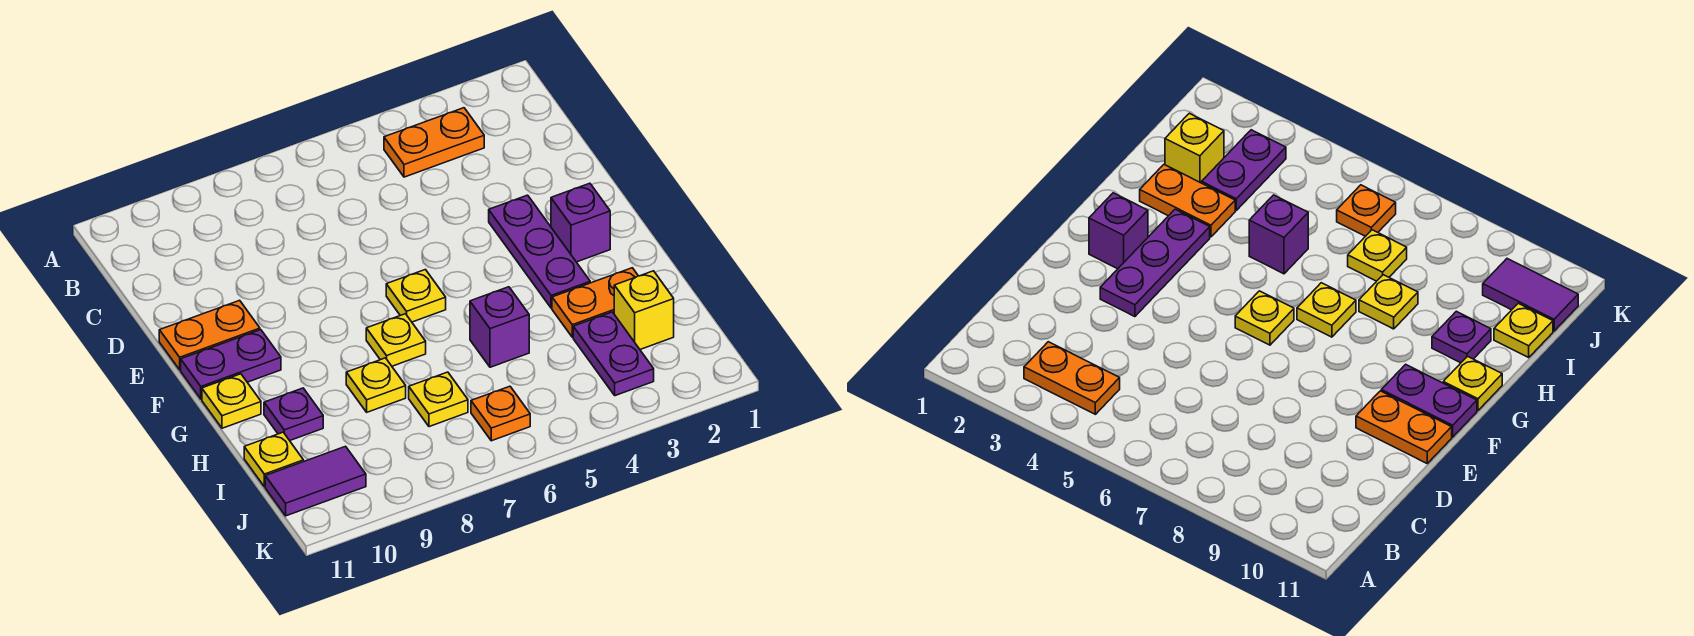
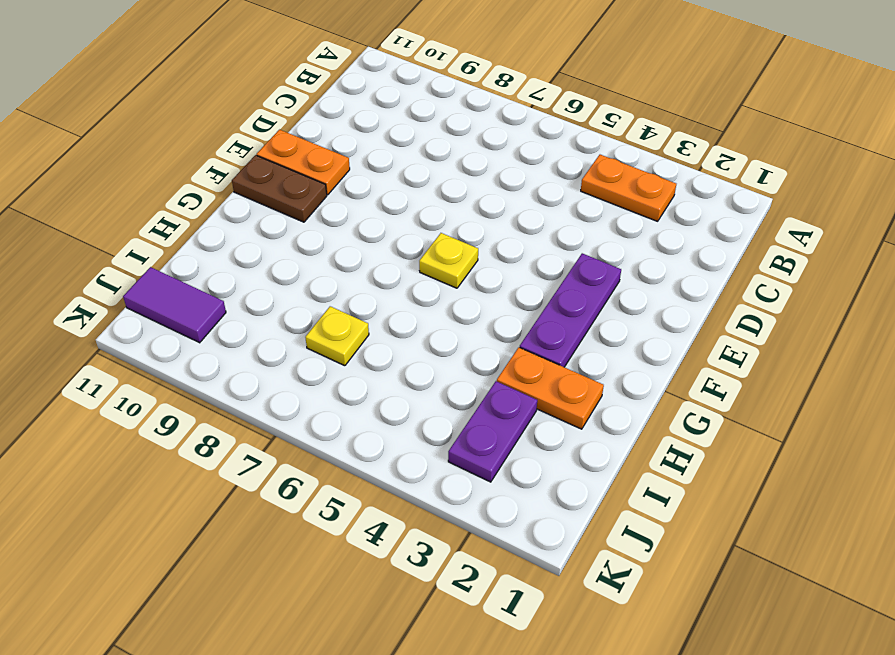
brown plate F10:F11 level 1 -> purple plate F10:F11 level 1
none -> purple brick F2 level 1
none -> yellow plate G7 level 1
none -> yellow plate G11 level 1

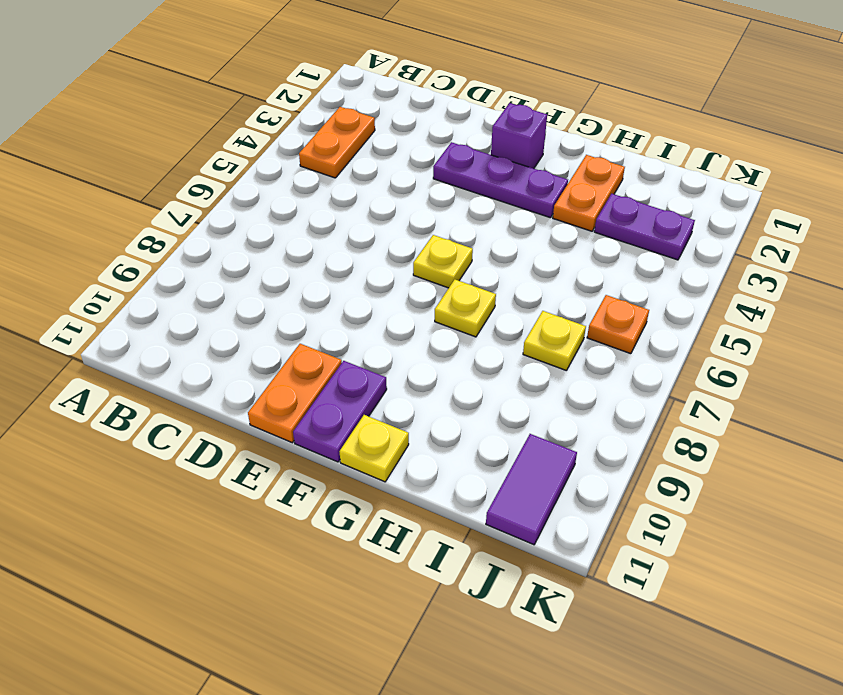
none -> purple brick H5 level 1
none -> yellow plate H8 level 1
none -> purple plate H10 level 1

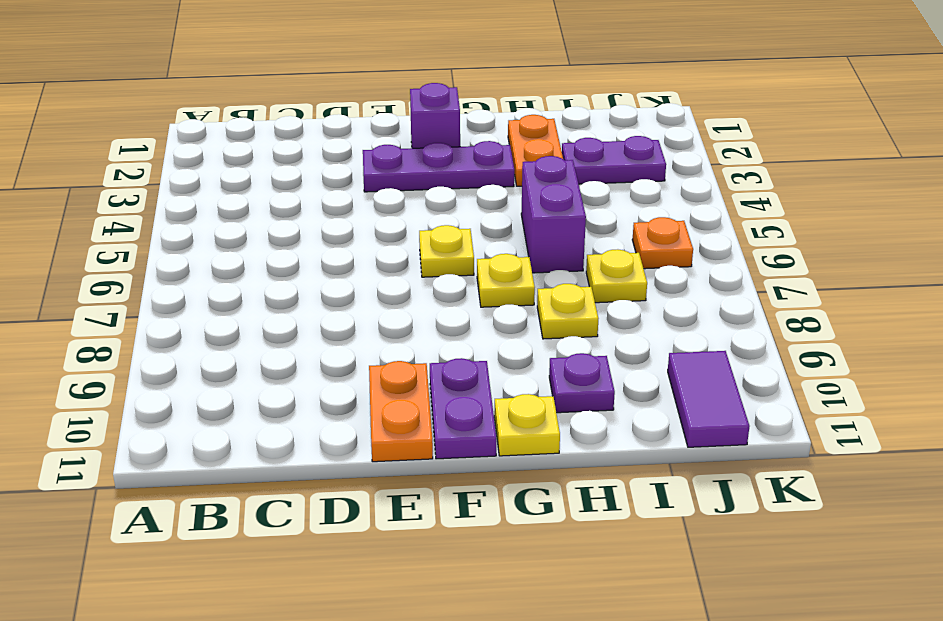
purple brick H5:H6 level 1 -> purple brick H5 level 1
none -> orange plate B3:B4 level 1
none -> yellow brick I2 level 1
none -> yellow plate I11 level 1

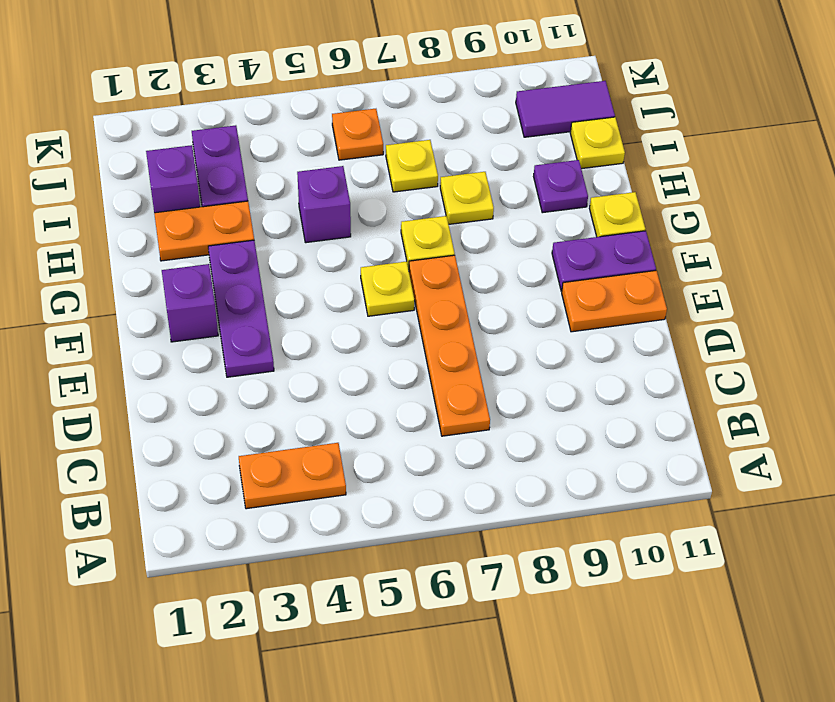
orange plate C7:F7 level 1 -> none
purple brick I2 level 1 -> yellow brick I2 level 1

